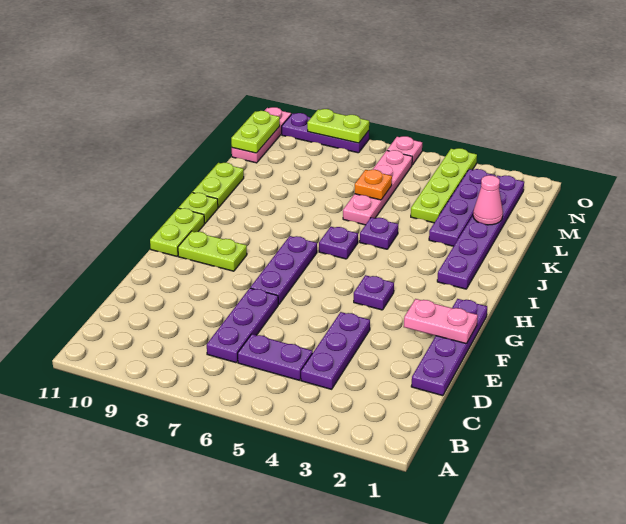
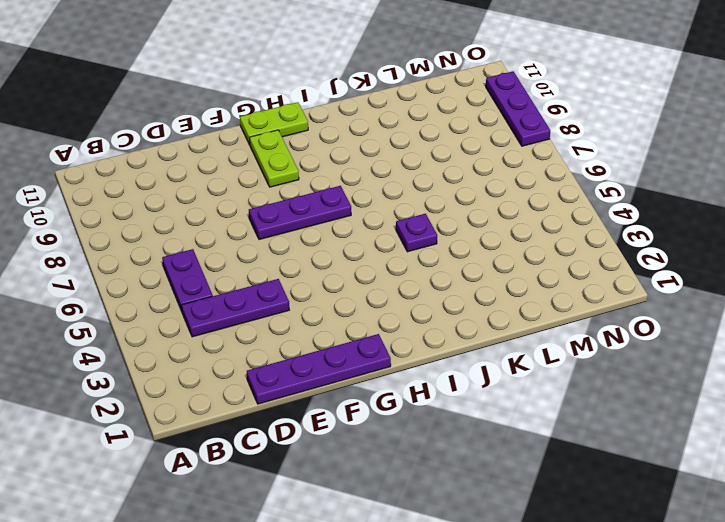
none -> purple plate C7:E7 level 1
none -> purple plate G4 level 1
none -> purple plate I2:N2 level 1

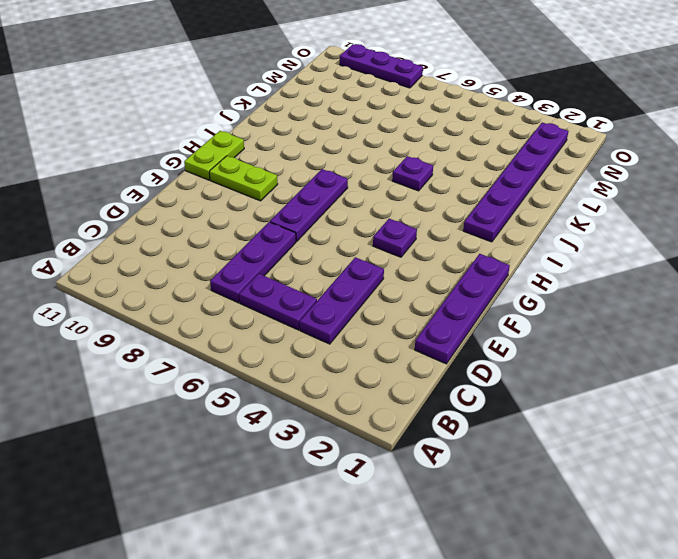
none -> purple plate I6 level 1
none -> lime plate I11 level 1
none -> lime plate J11:K11 level 1

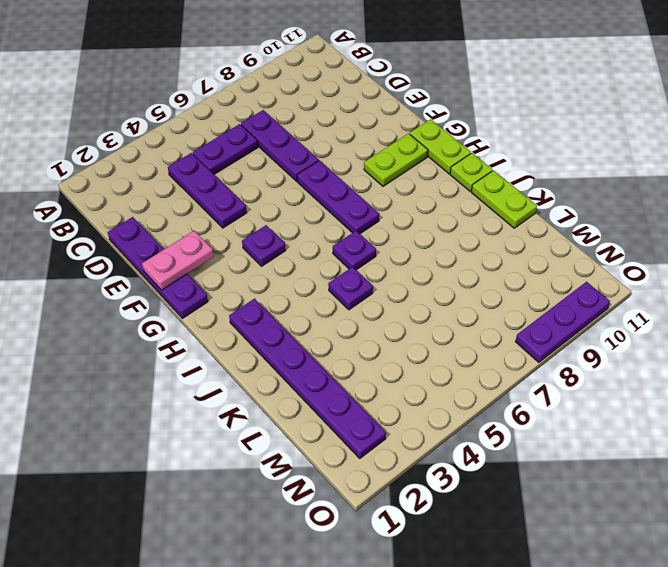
none -> purple plate K3:N3 level 1
none -> pink plate K6:N6 level 1
none -> lime plate L4:O4 level 1

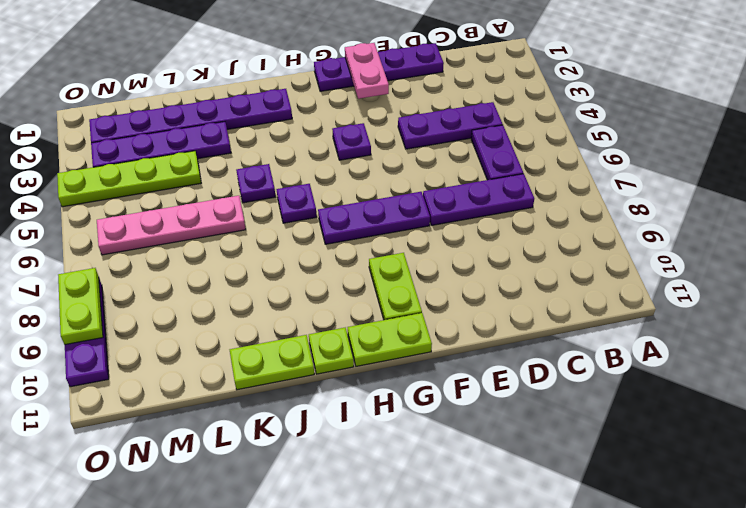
none -> pink plate M11:O11 level 1
none -> pink plate O6 level 1
none -> pink cone L2 level 2

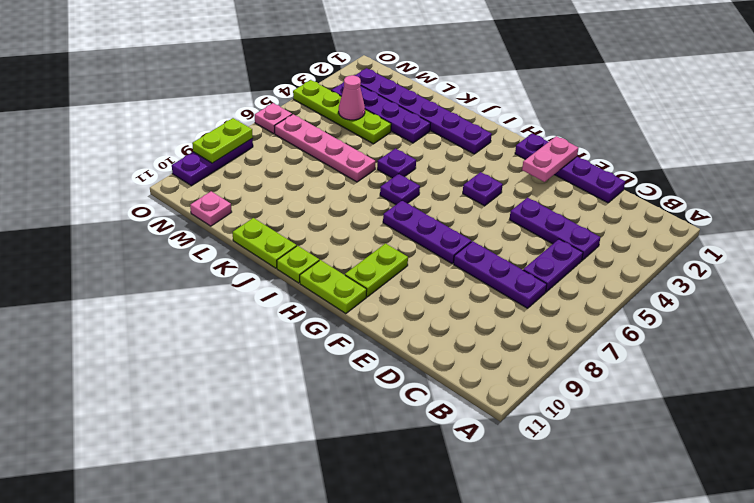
pink cone M4 level 2 -> pink cone L2 level 2
pink plate M11 level 1 -> pink plate M11:O11 level 1
none -> orange plate L6 level 2
none -> lime plate M11:N11 level 2

